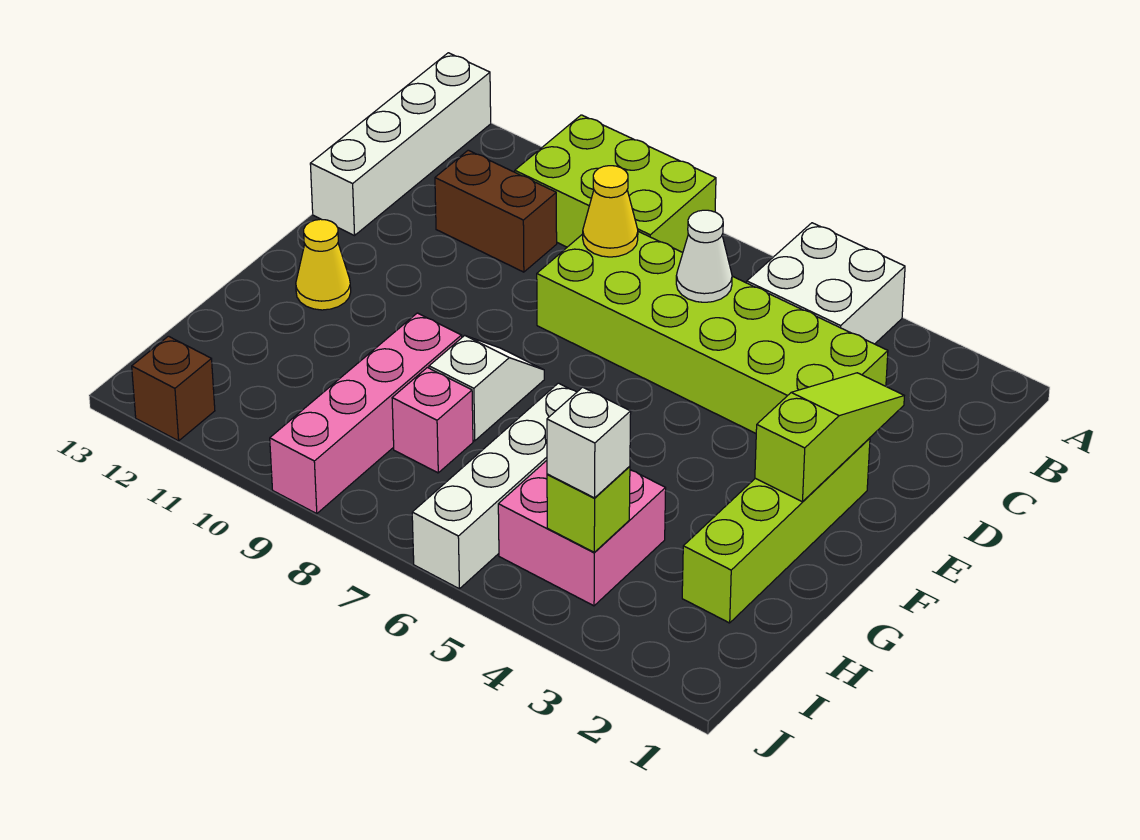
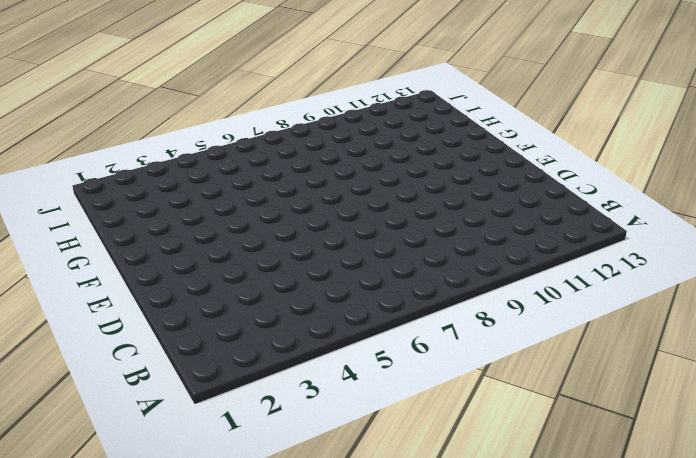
none -> white brick A4:B5 level 1
none -> lime brick A8:B10 level 1
none -> white brick A13:D13 level 1

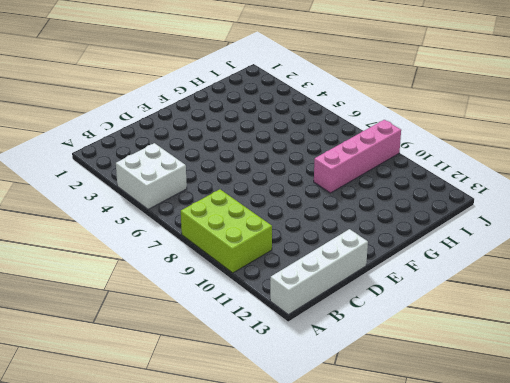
none -> lime brick C3:D8 level 1
none -> brown brick C10:C11 level 1
none -> lime brick E2:H2 level 1

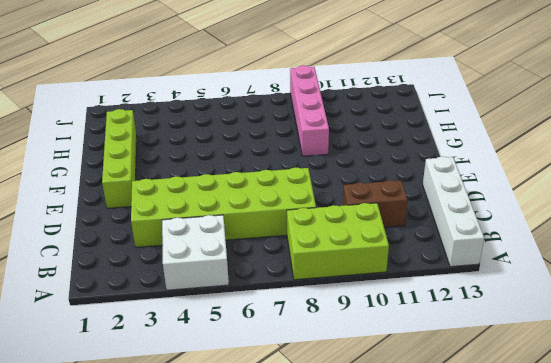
none -> white slope F8:G8 level 1 top G
none -> yellow cone F12 level 1
none -> white brick G6:J6 level 1

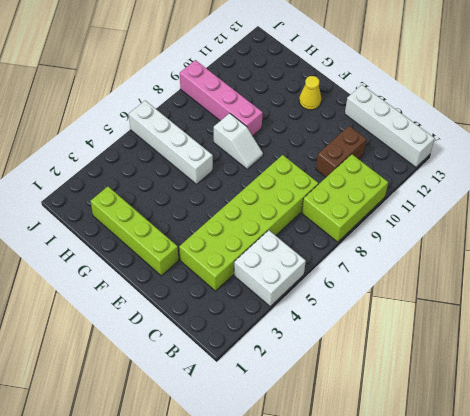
none -> pink brick H4:I5 level 1
none -> pink brick H8 level 1
none -> brown brick J12 level 1

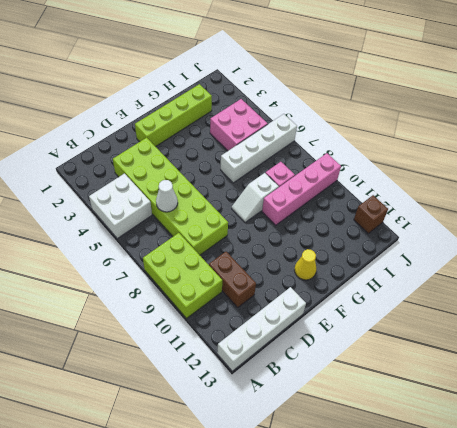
none -> yellow cone C8 level 2
none -> lime slope D2:F2 level 2 top F
none -> lime brick I4 level 2

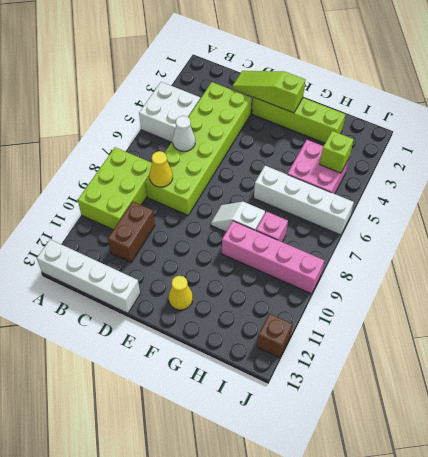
none -> white brick I4 level 3

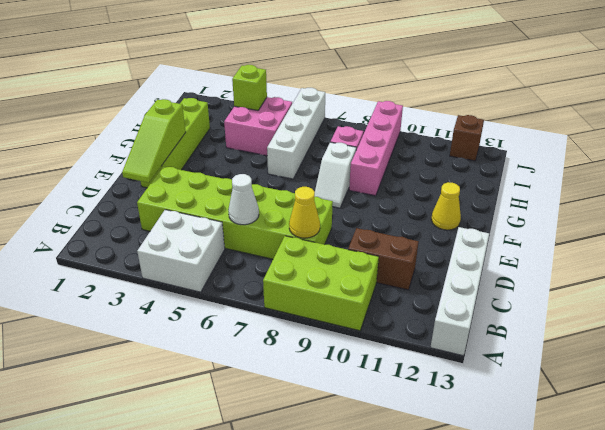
none -> white brick I4 level 3

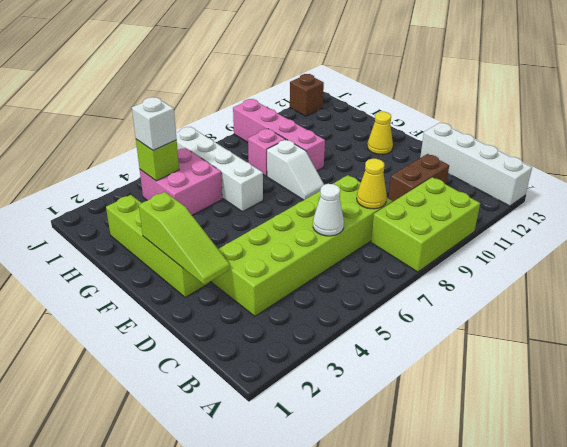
none -> white brick A4:B5 level 1

